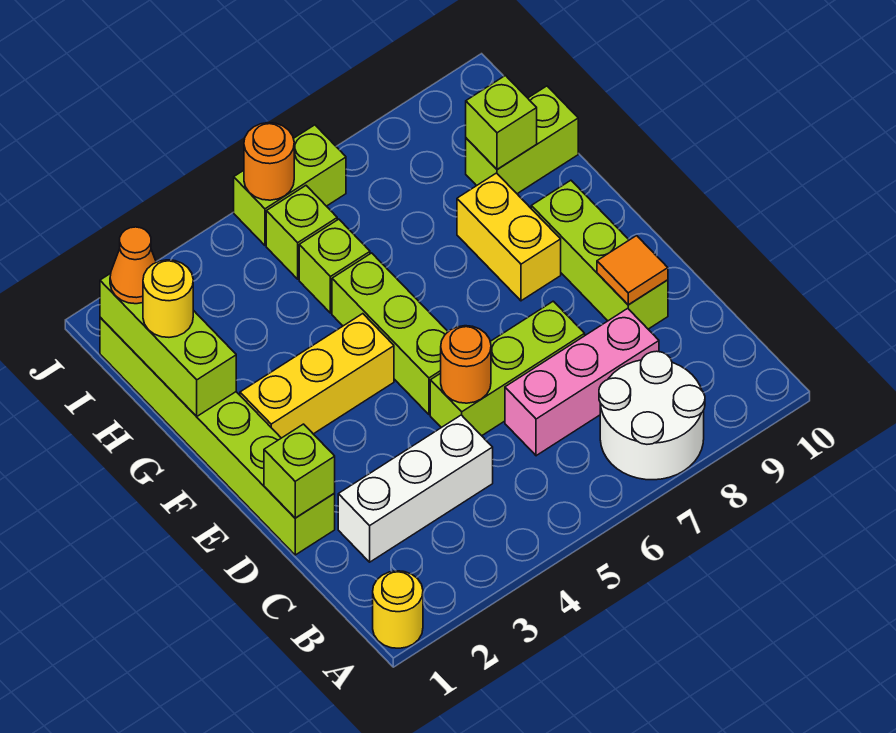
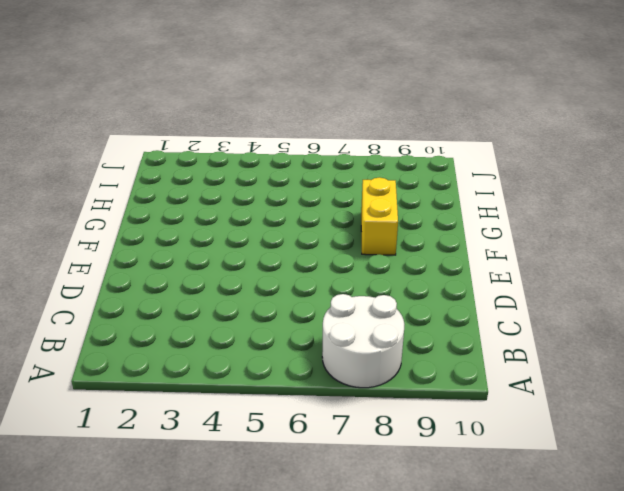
none -> yellow round brick A1 level 1
none -> white brick C2:C4 level 1
none -> pink brick C6:C8 level 1

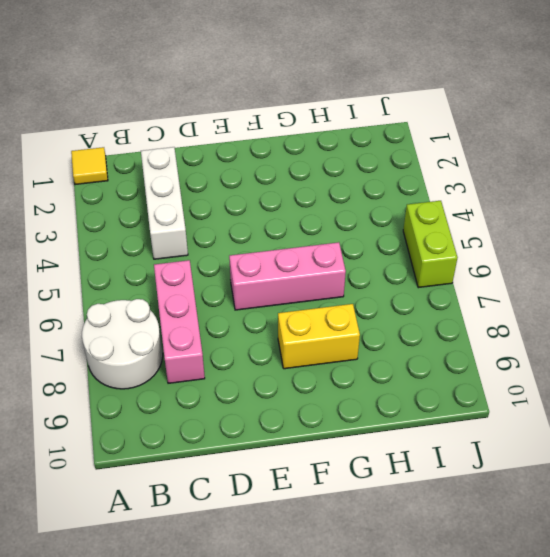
yellow tile A1 level 1 -> yellow round brick A1 level 1
pink brick E6:G6 level 1 -> none
none -> lime brick D1:I1 level 1
none -> lime brick D5:D7 level 1
none -> lime brick D9:F9 level 1

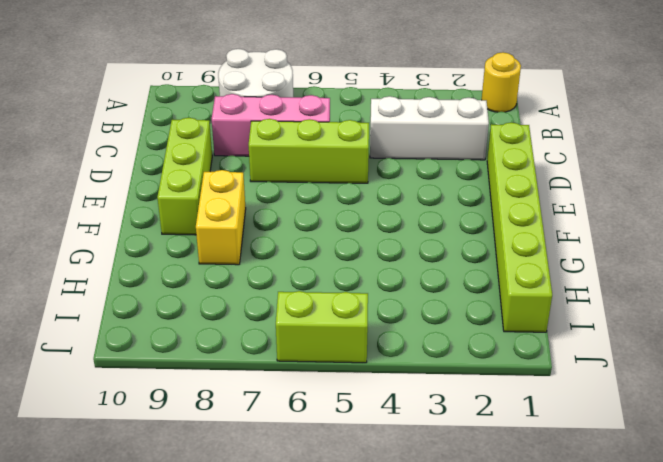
none -> lime brick E5:G5 level 1
none -> yellow brick F2:F4 level 1
none -> lime brick H5 level 1

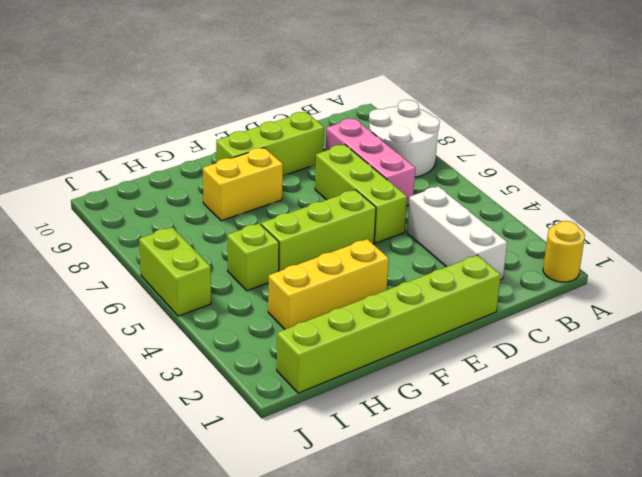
yellow brick F3:H3 level 1 -> yellow brick F2:F4 level 1
none -> lime brick H9:H10 level 1
none -> lime brick I5 level 1
none -> lime brick D1 level 2

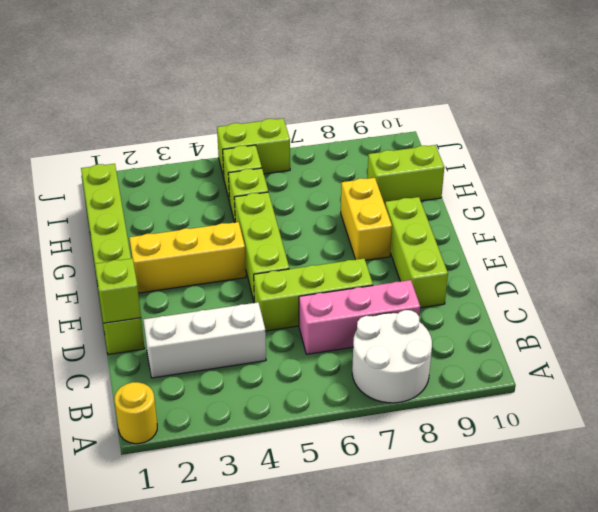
none -> orange round brick D5 level 2
none -> orange tile D9 level 2
none -> lime brick G1:I1 level 2

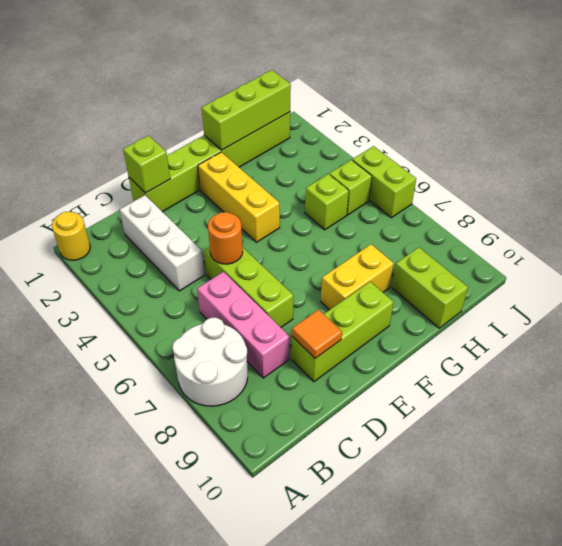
none -> lime brick E5:G5 level 1
none -> lime brick H9 level 2
none -> orange round brick J5 level 2

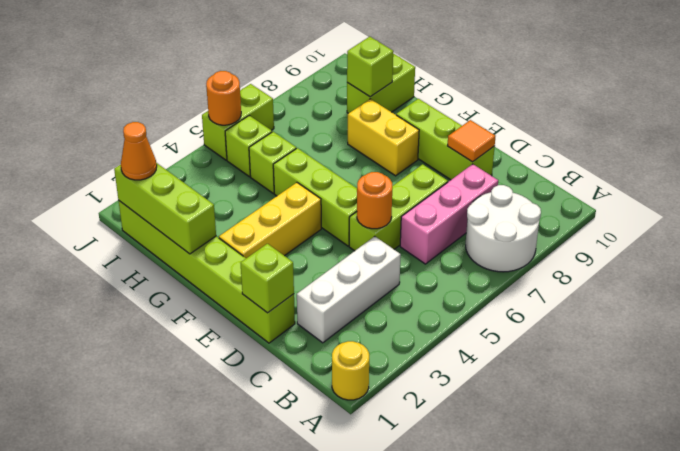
none -> yellow round brick H1 level 3

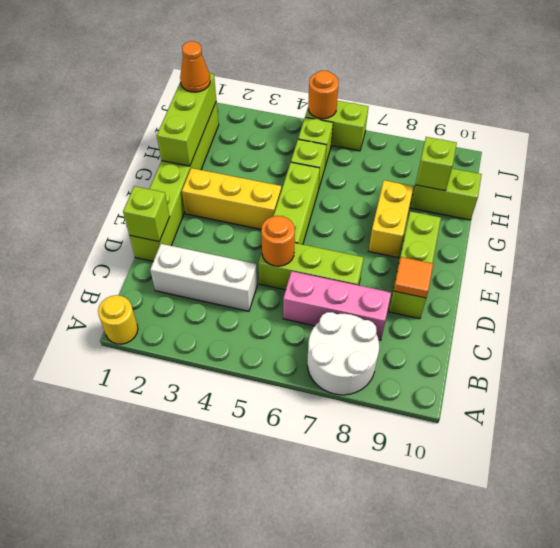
none -> yellow round brick H1 level 3

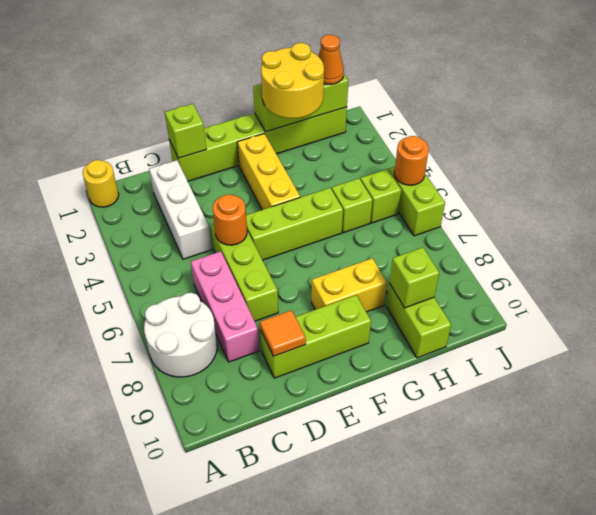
yellow round brick G1:H2 level 3 -> yellow round brick H1 level 3

